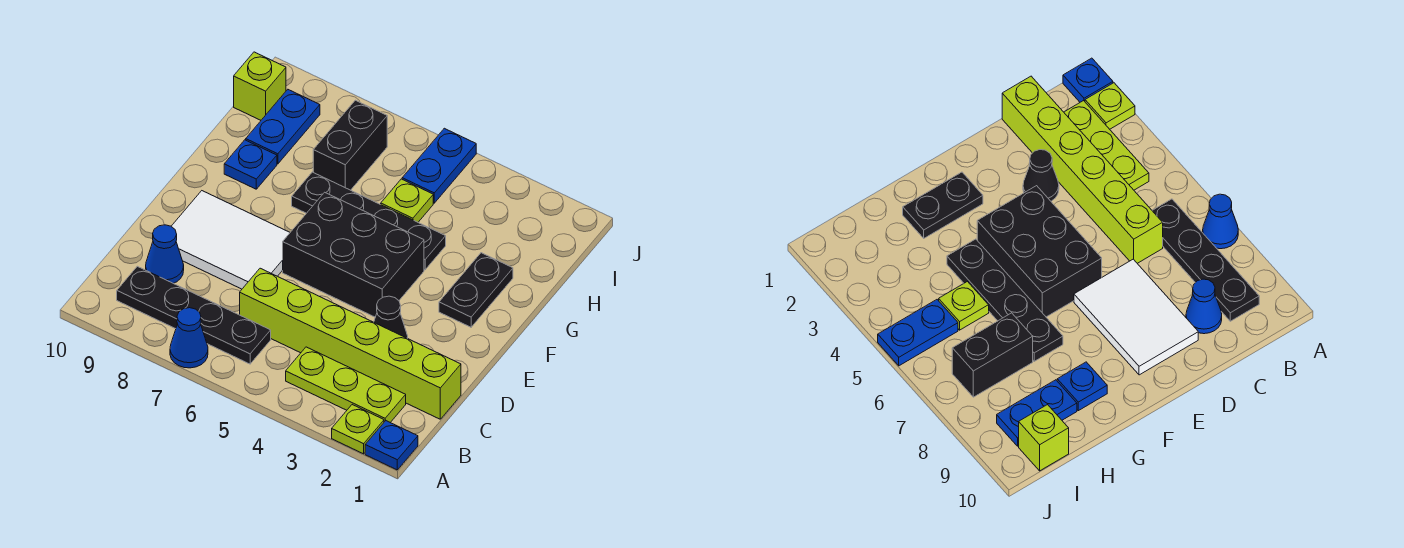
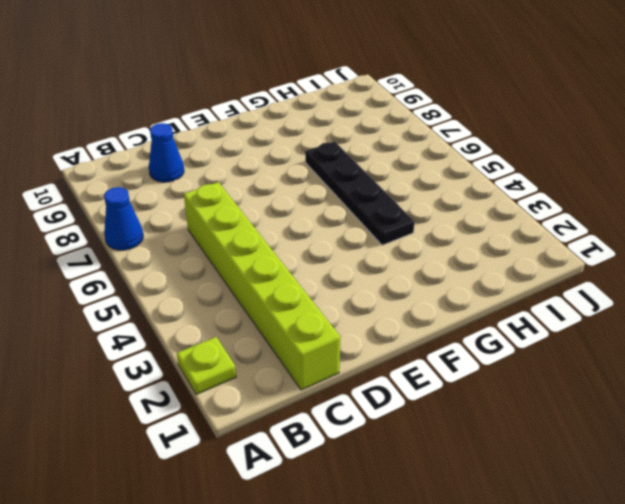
none -> blue plate A1 level 1
none -> lime plate B2:B4 level 1
none -> black plate B6:B9 level 1

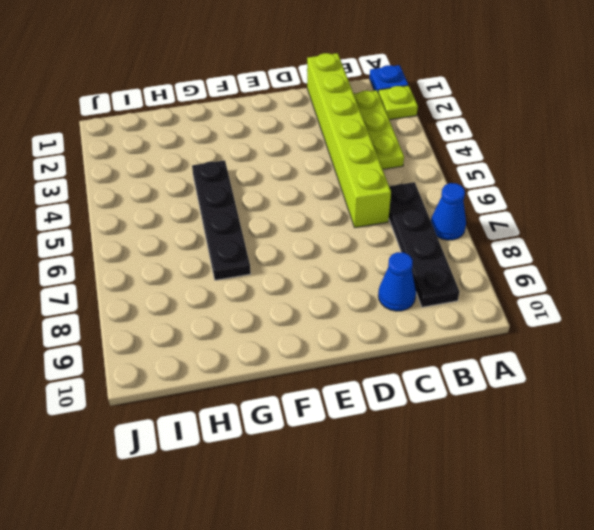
none -> black cone D3 level 1
none -> white tile D7:E9 level 1
none -> black brick E4:F6 level 1

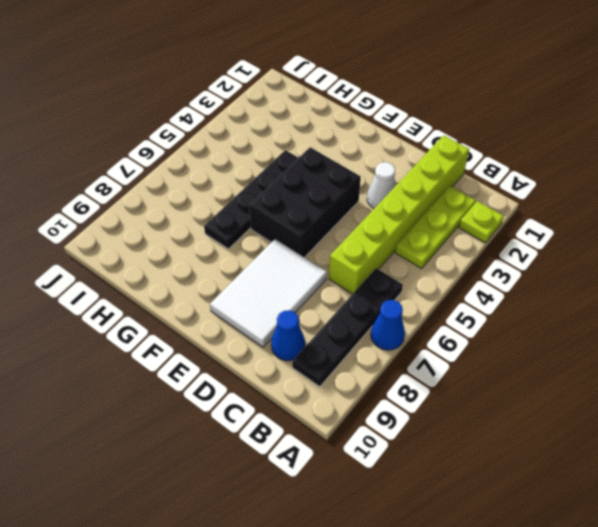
white cone D3 level 1 -> black cone D3 level 1
none -> blue plate A1 level 1
none -> black plate F2:G2 level 1
none -> blue plate G9 level 1

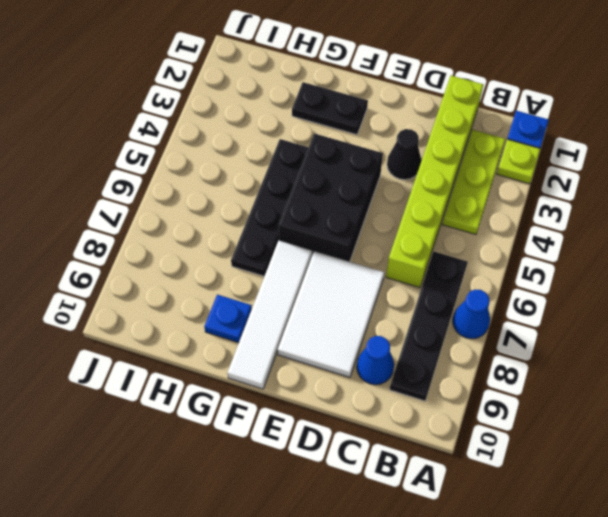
white tile F7:F10 level 1 -> none
none -> lime plate H5 level 1
none -> black brick H7:I7 level 1
none -> blue plate H9:I9 level 1

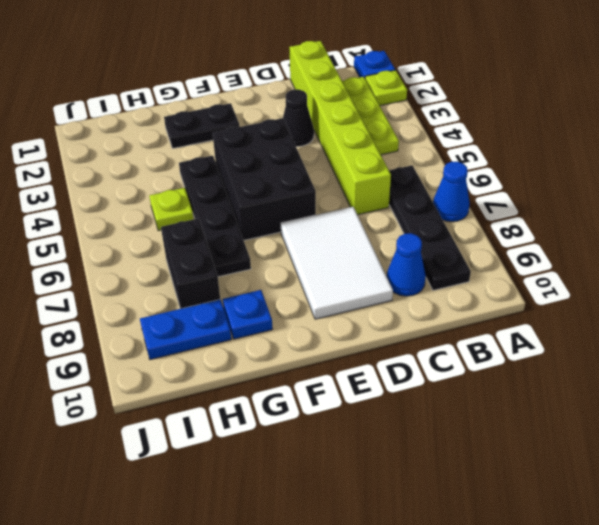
black brick H7:H8 level 1 -> black brick H7:I7 level 1
none -> blue plate I5:J5 level 1
none -> lime brick I10 level 1

